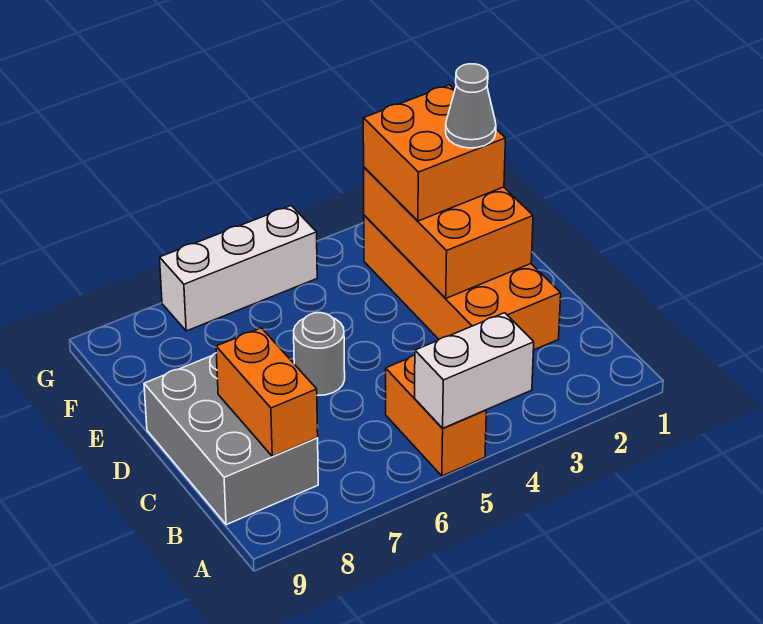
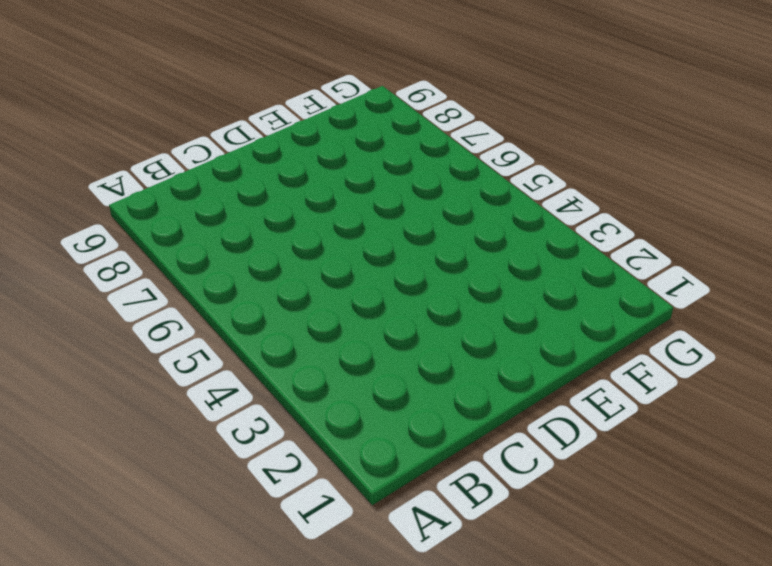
none -> orange brick A5:B5 level 1
none -> grey brick B8:D9 level 1

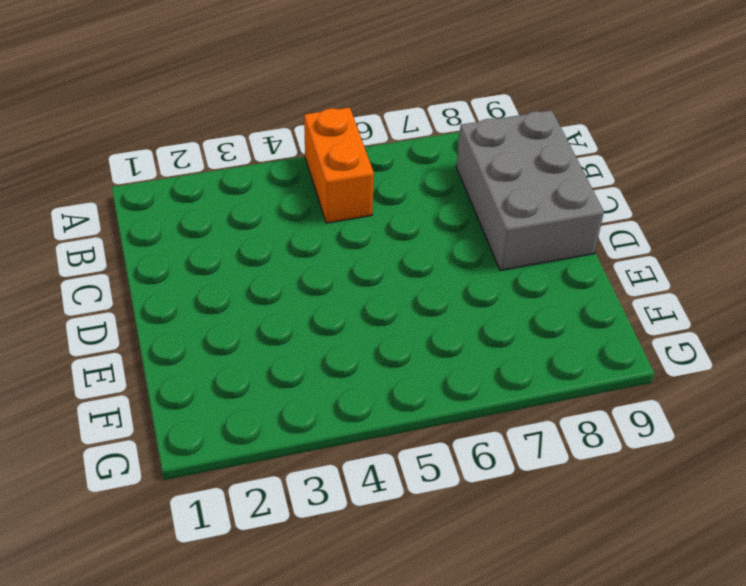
none -> orange brick C2:F3 level 1
none -> grey round brick D6 level 1

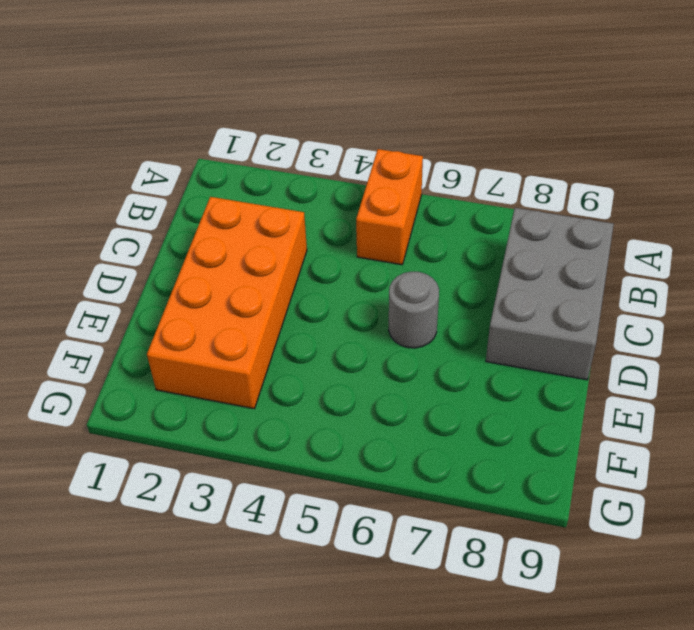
none -> white brick G5:G7 level 1
none -> white brick A4:A5 level 2

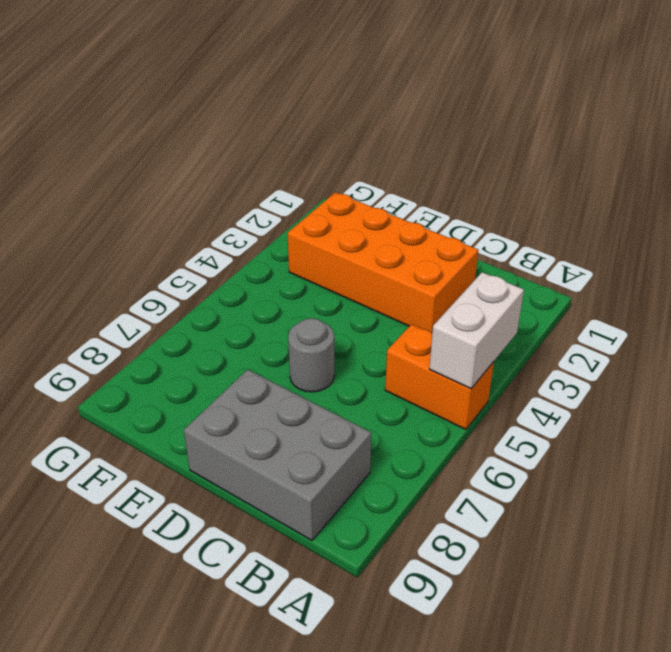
none -> white brick G5:G7 level 1
none -> orange brick B8:C8 level 2

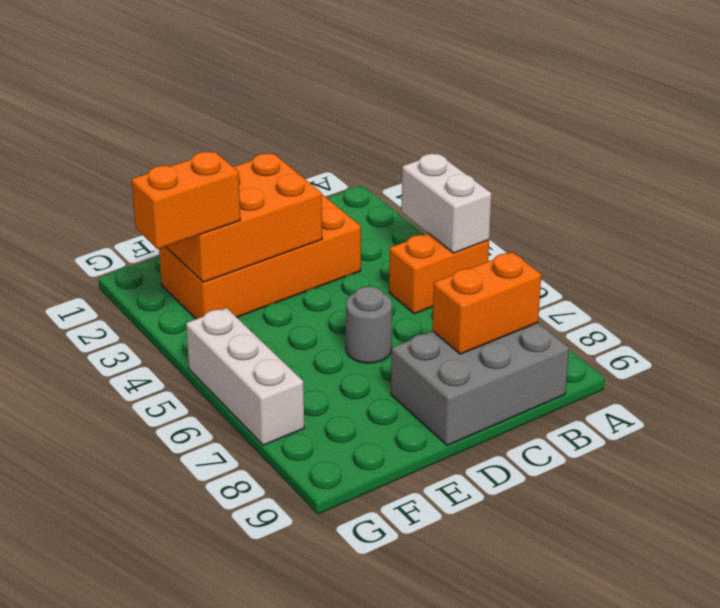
orange brick F3:G3 level 3 -> orange brick E2:F3 level 3
none -> grey cone E2 level 4

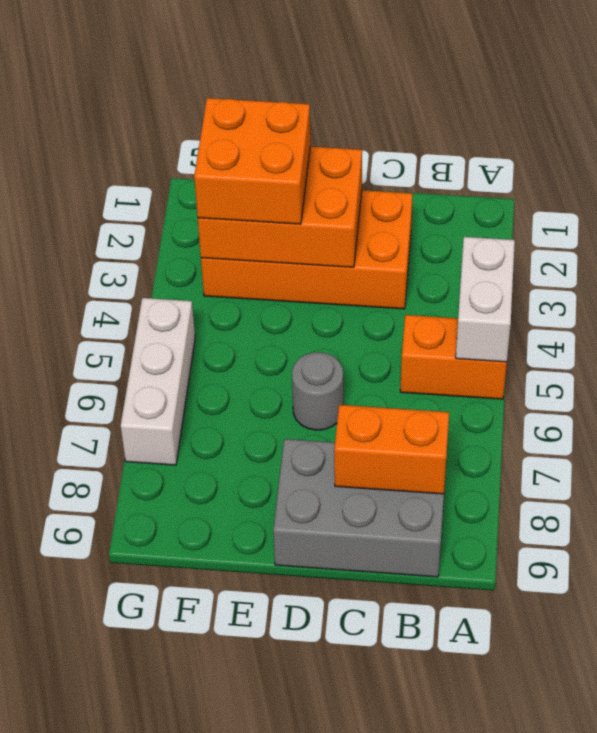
none -> grey cone E2 level 4

